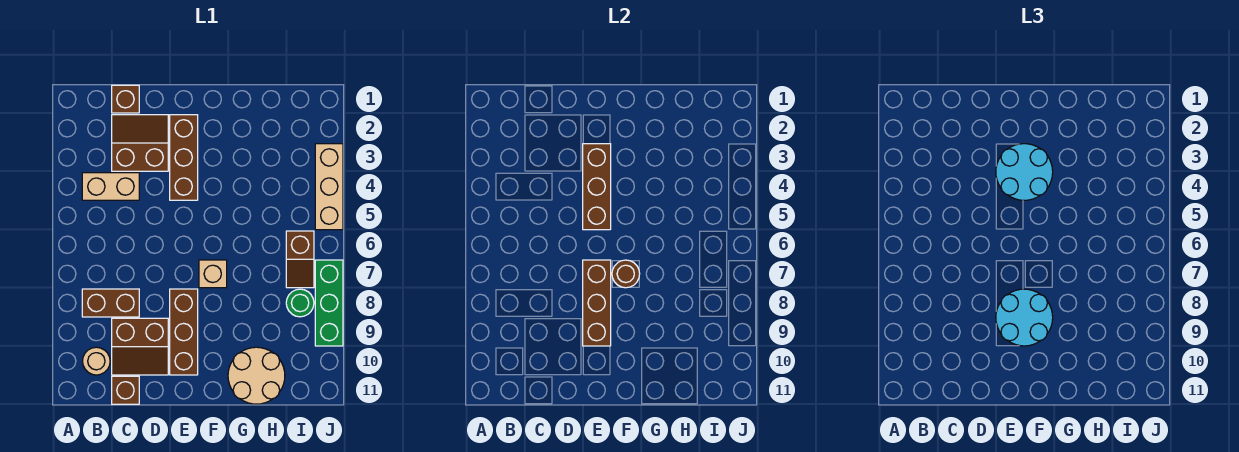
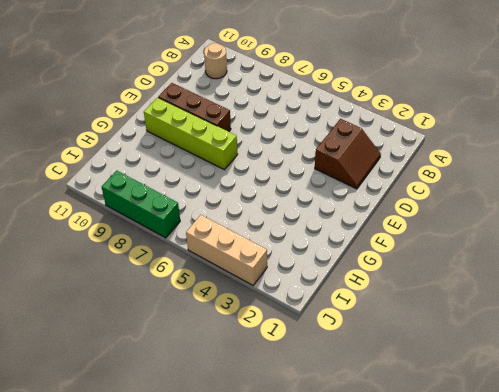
lime brick F7:F10 level 1 -> tan brick F7 level 1
none -> tan brick B4:C4 level 1
none -> brown brick B8:C8 level 1
none -> brown brick C1 level 1

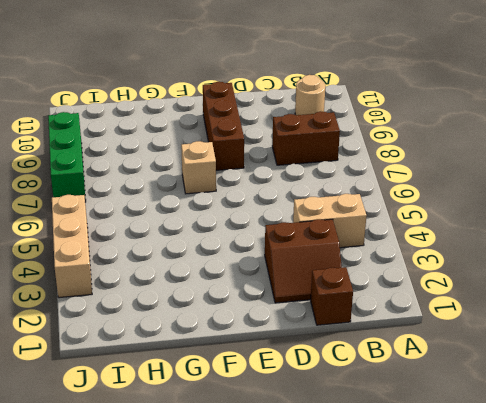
none -> brown slope C9:D10 level 1 top 9
none -> brown brick C11 level 1
none -> brown brick E2:E4 level 1

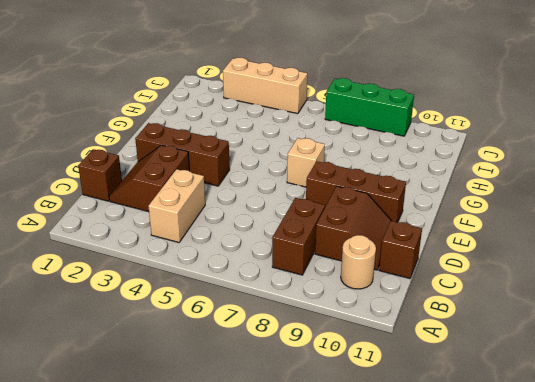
none -> tan round brick G10:H11 level 1
none -> brown slope I6:I7 level 1 top 6
none -> green round brick I8 level 1

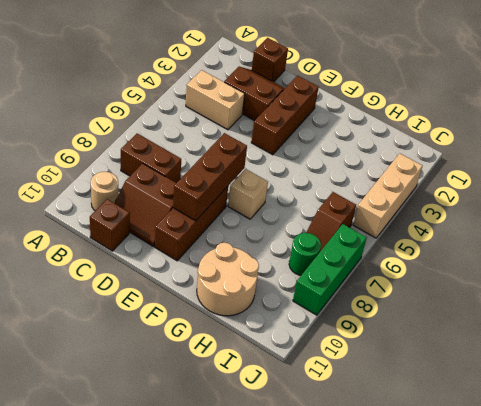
none -> brown brick E3:E5 level 2
none -> brown round brick F7 level 2
none -> cyan round brick E3:F4 level 3

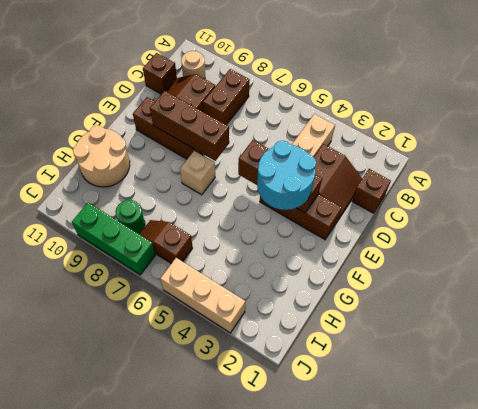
none -> brown round brick F7 level 2
none -> cyan round brick E8:F9 level 3

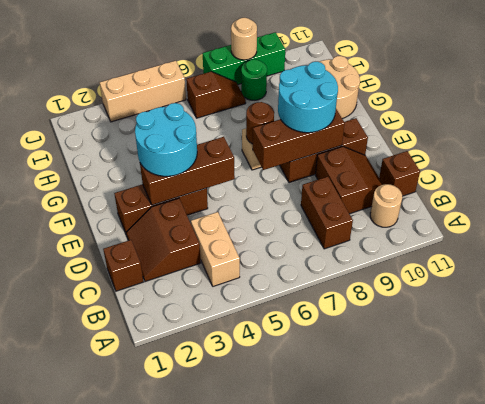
tan round brick J8 level 2 -> none

